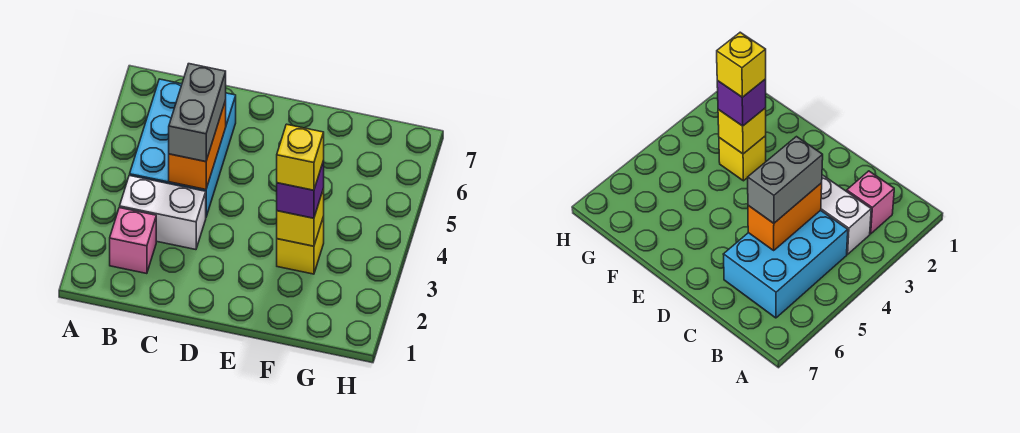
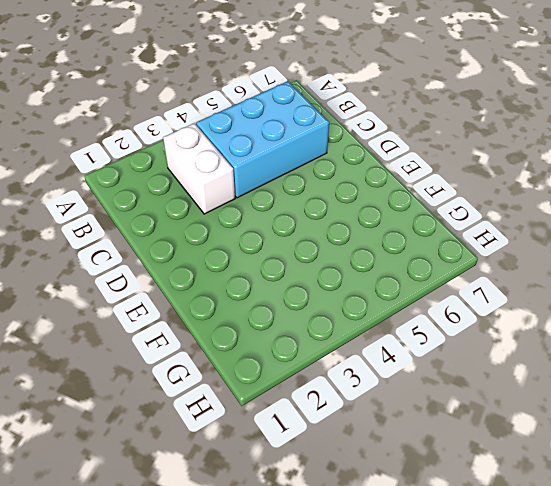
none -> pink brick B2 level 1
none -> yellow brick F3 level 1

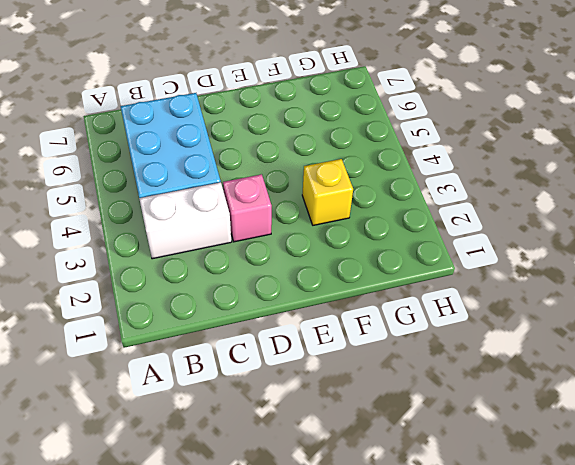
pink brick D3 level 1 -> pink brick B2 level 1
none -> orange brick C4:C5 level 2
none -> yellow brick F3 level 2

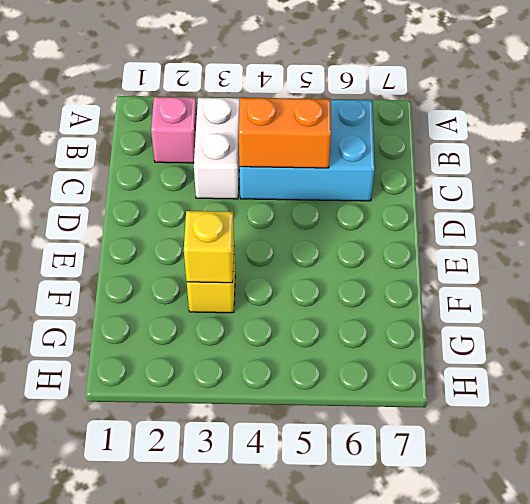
none -> grey brick C4:C5 level 3
none -> purple brick F3 level 3

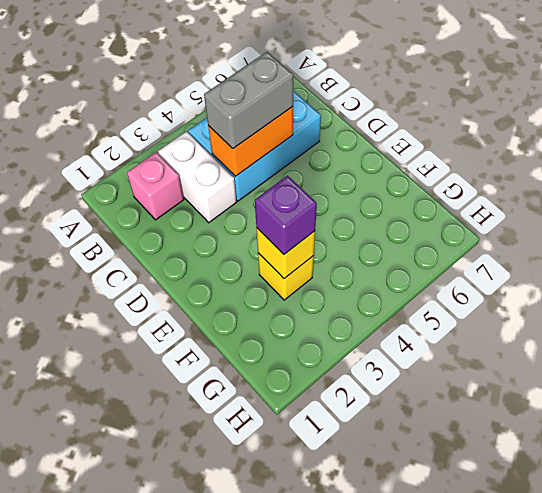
none -> yellow brick F3 level 4

